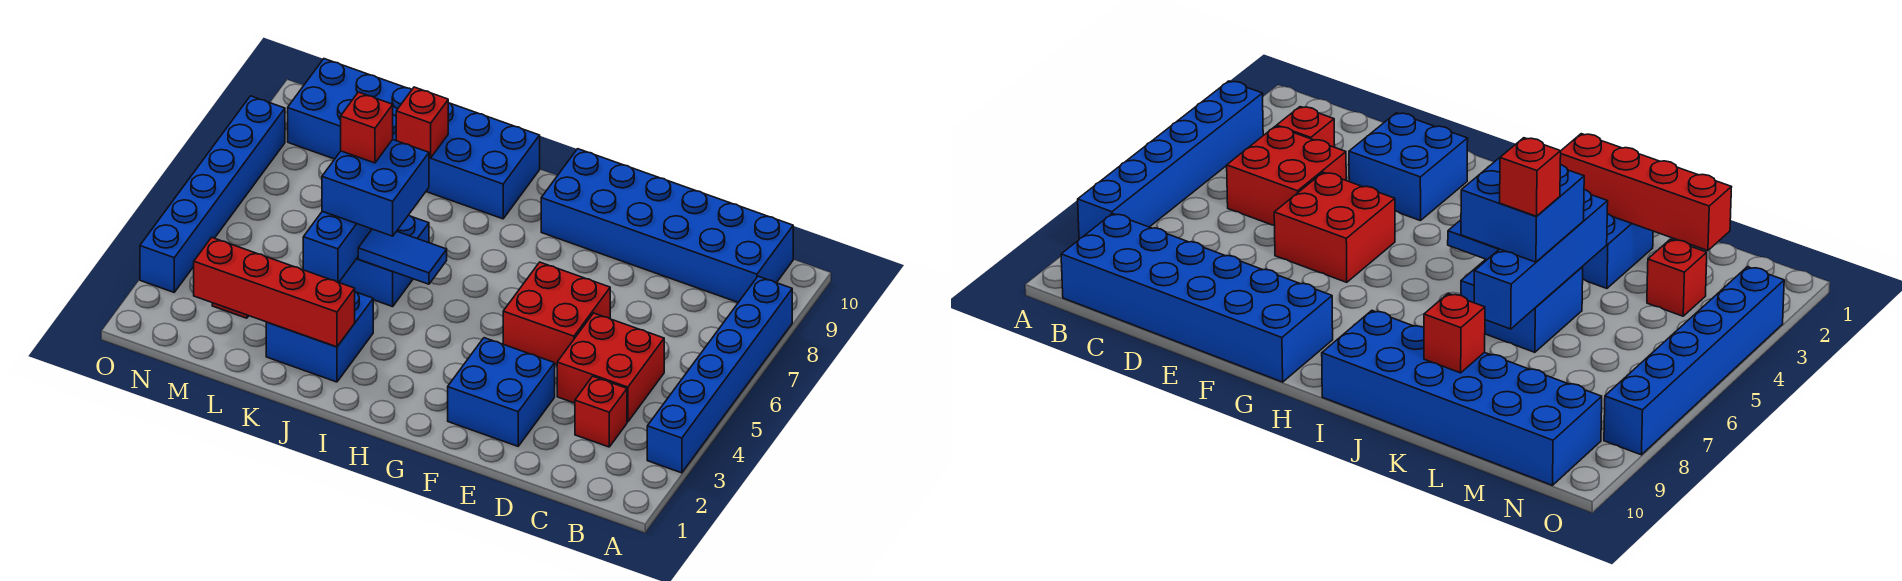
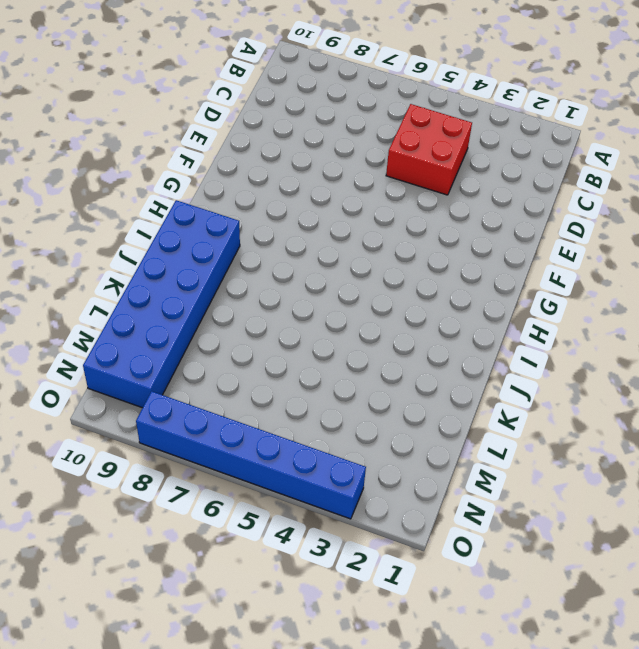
none -> blue brick A3:A8 level 1
none -> blue brick B9:G10 level 1
none -> red brick C3 level 1

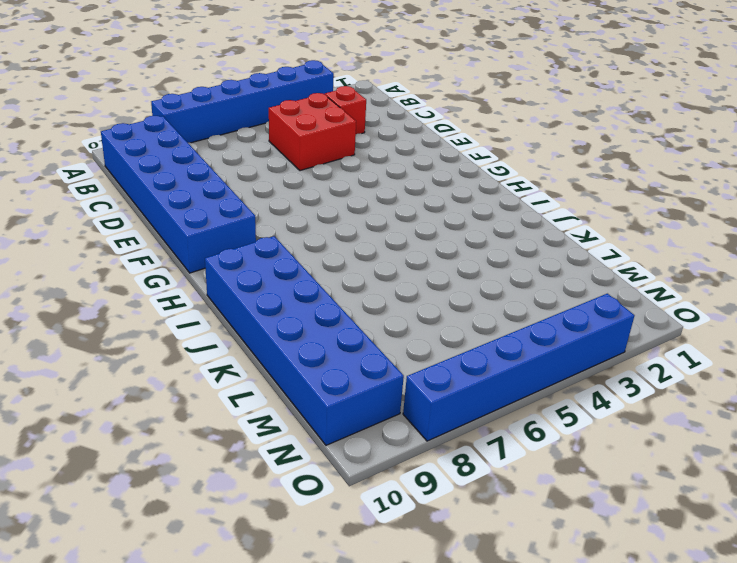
none -> blue brick E2:F3 level 1
none -> red brick E5:F6 level 1
none -> blue brick J2:K3 level 1

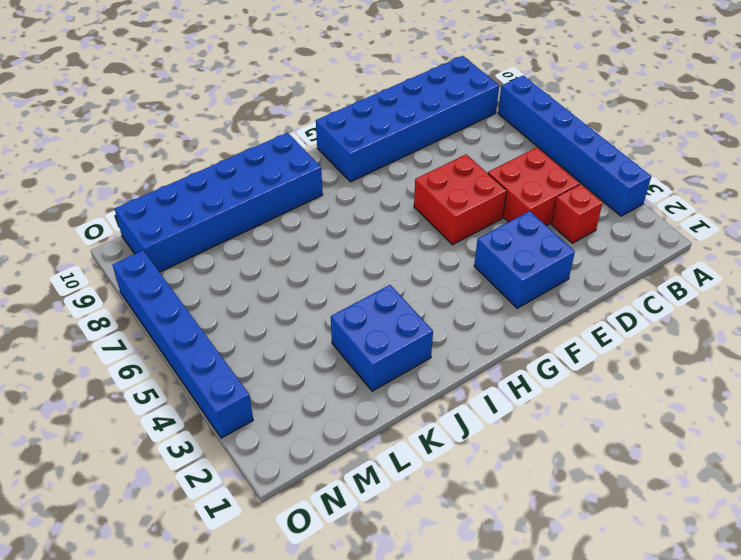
none -> blue brick J5:K6 level 1
none -> red brick M3 level 1
none -> blue tile I5:J5 level 2

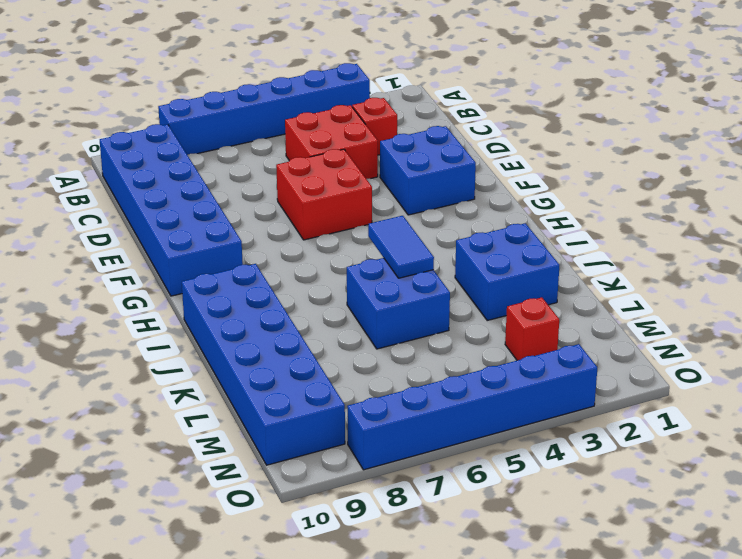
none -> red brick J2:M2 level 2
none -> blue brick K4:K7 level 2
none -> red brick K9 level 2

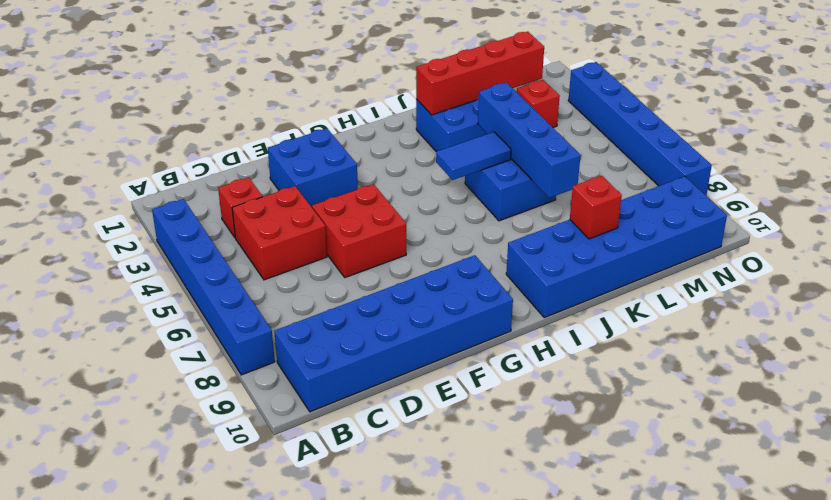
none -> blue brick J5:K6 level 3
none -> red brick K6 level 4

